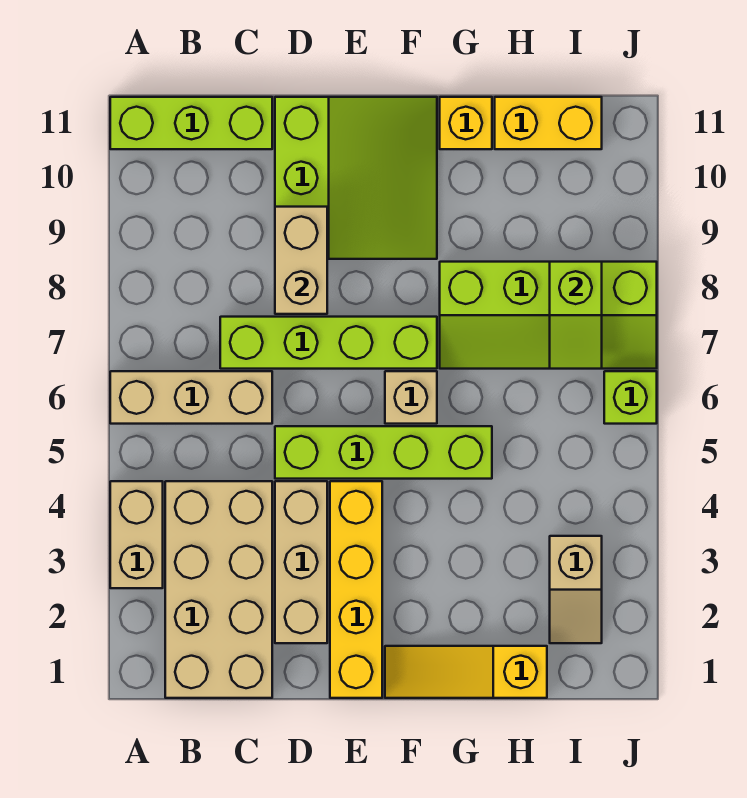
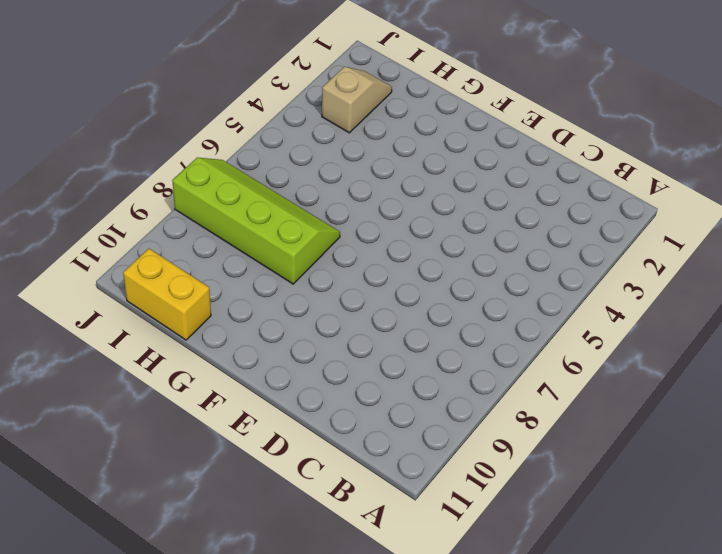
none -> tan brick A3:A4 level 1
none -> tan brick A6:C6 level 1
none -> lime brick A11:C11 level 1

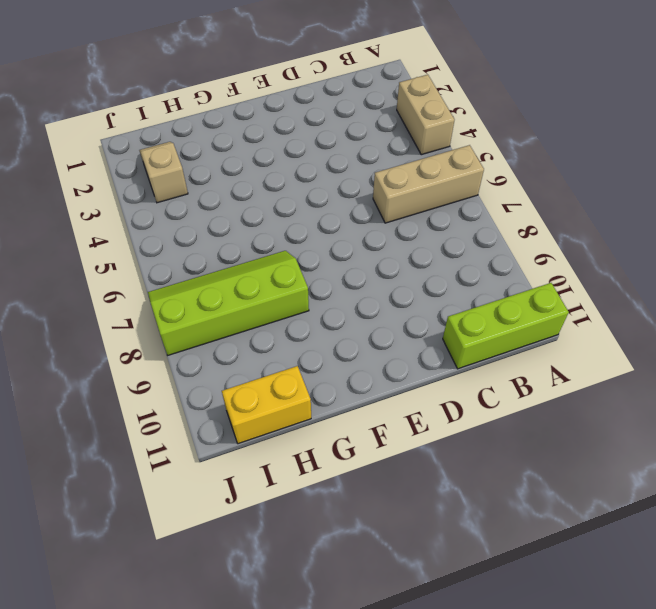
none -> tan brick B1:C4 level 1
none -> lime brick C7:F7 level 1
none -> tan brick D2:D4 level 1

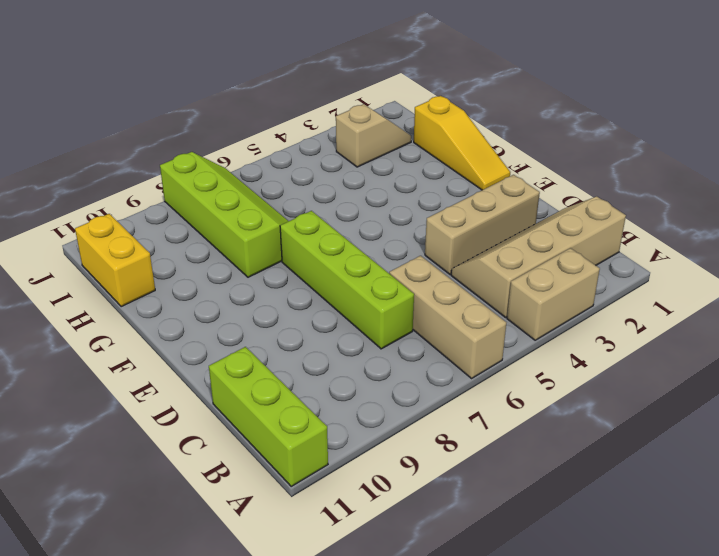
tan slope B1:C4 level 1 top B -> tan brick B1:C4 level 1
none -> lime brick D5:G5 level 1
none -> lime slope D9:F11 level 1 top D
none -> yellow brick E1:E4 level 1

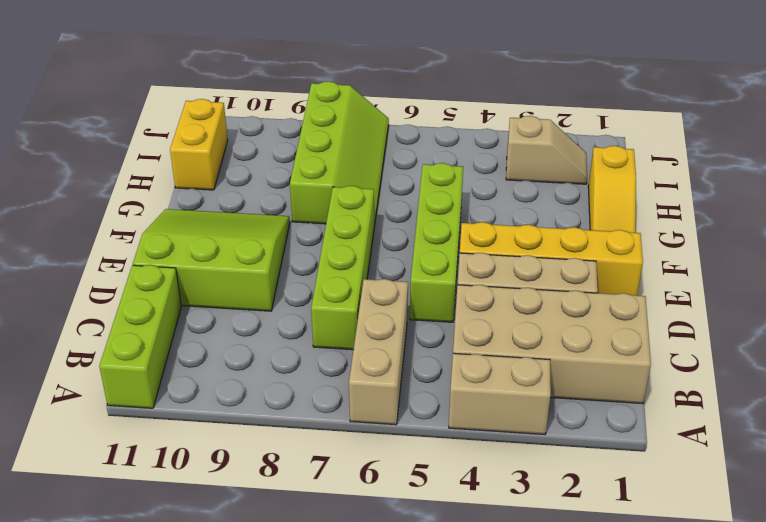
none -> tan brick F6 level 1
none -> yellow brick G11 level 1
none -> lime brick J6 level 1

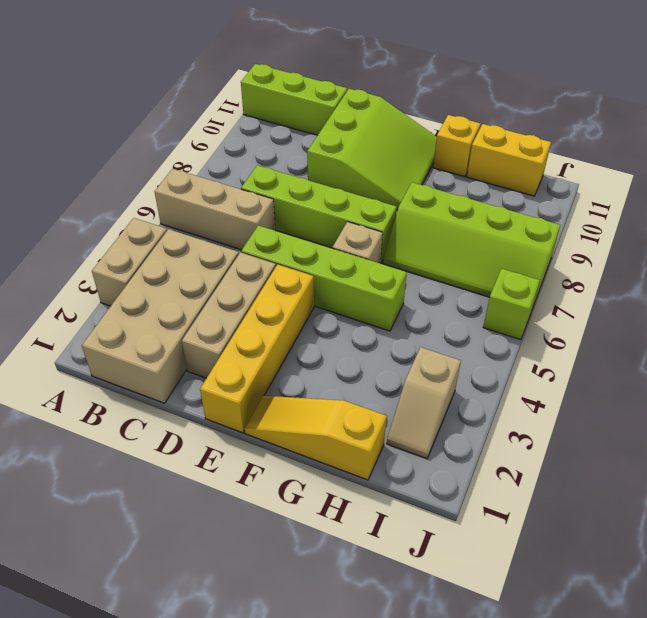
none -> tan brick D8:D9 level 2
none -> lime slope I7:I8 level 2 top 8

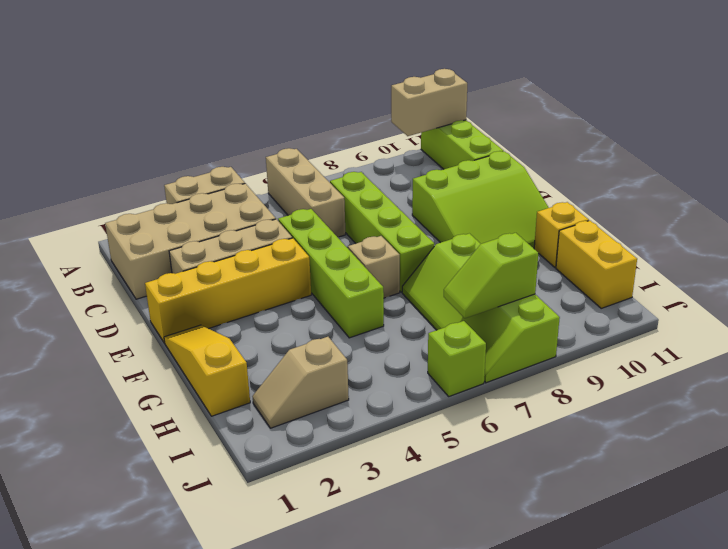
tan brick A10:A11 level 2 -> tan brick D8:D9 level 2

